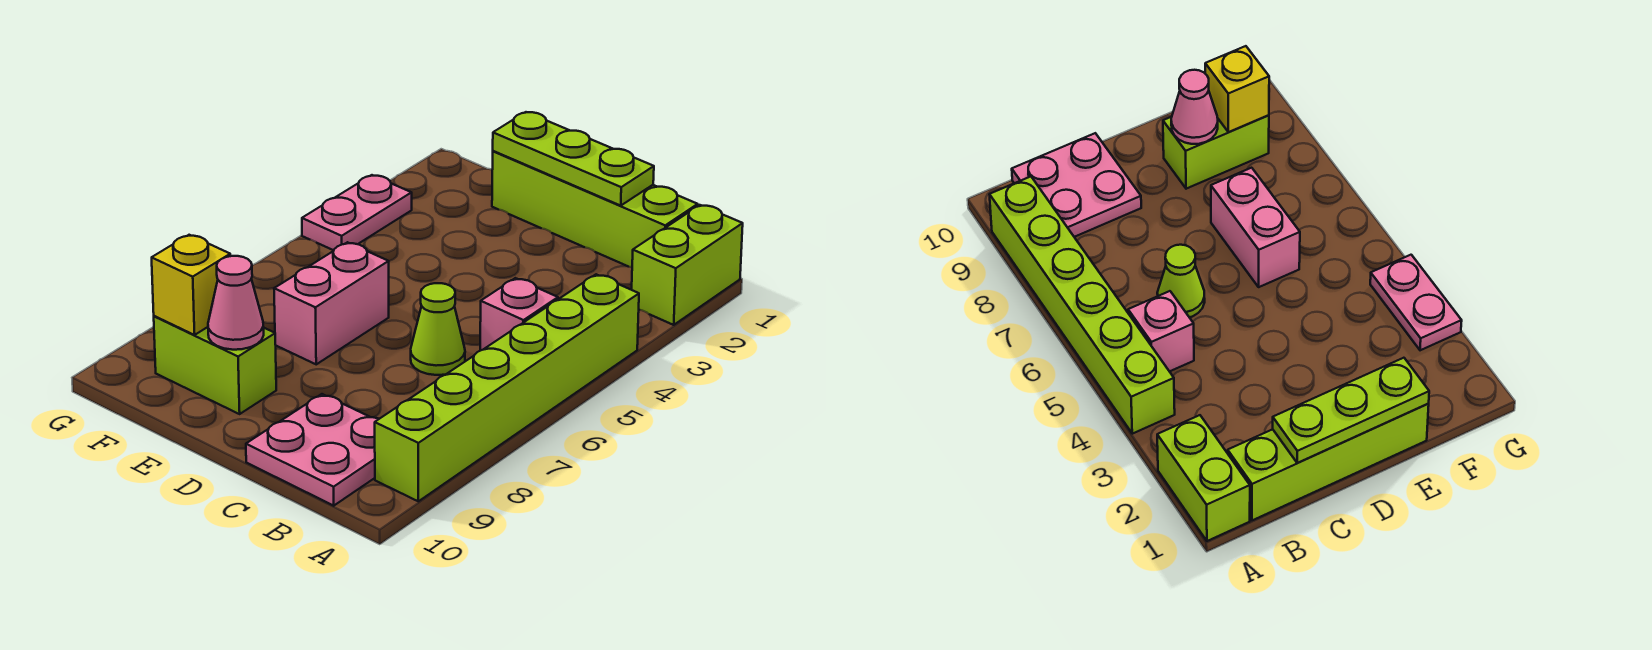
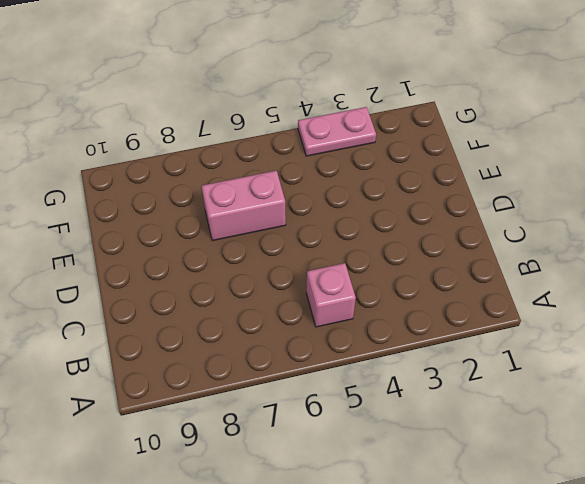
none -> lime brick A1:A2 level 1
none -> lime brick A4:A9 level 1
none -> lime brick B1:E1 level 1

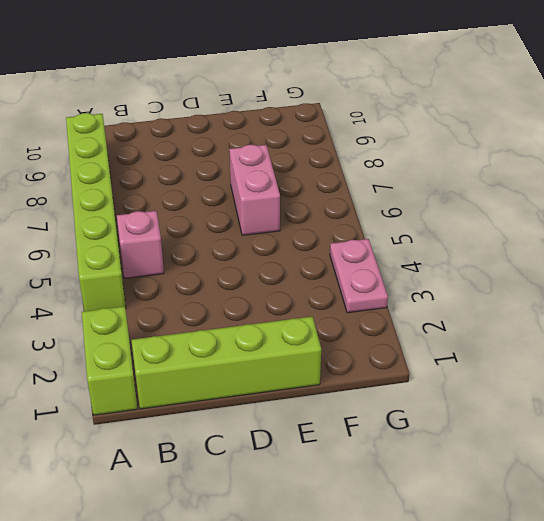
none -> pink plate B9:C10 level 1
none -> lime cone C6 level 1
none -> lime brick E9:F9 level 1

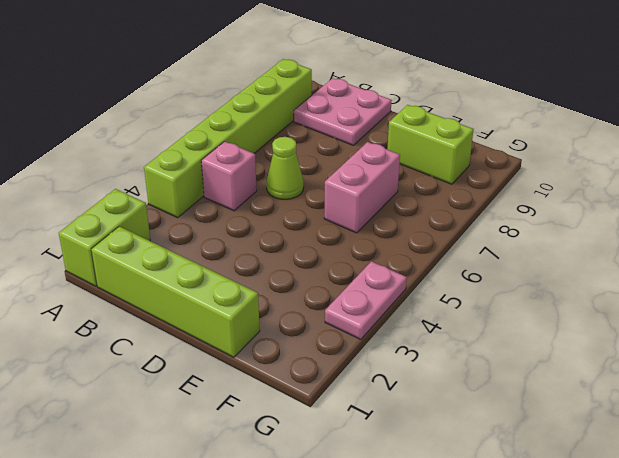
none -> lime plate C1:E1 level 2
none -> pink cone E9 level 2
none -> yellow brick F9 level 2

